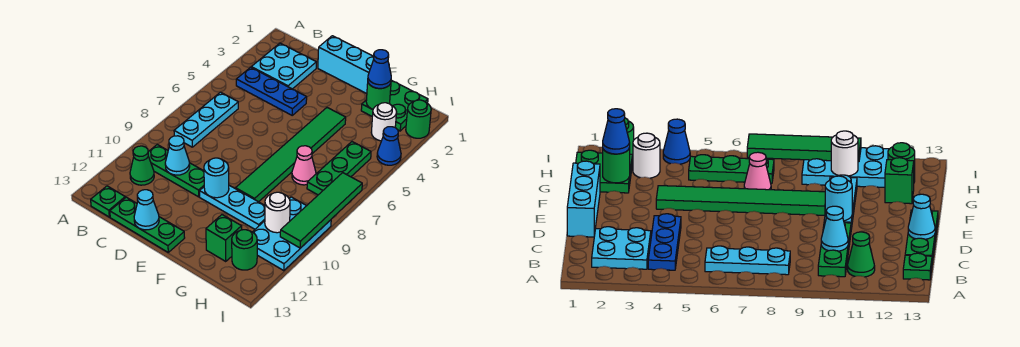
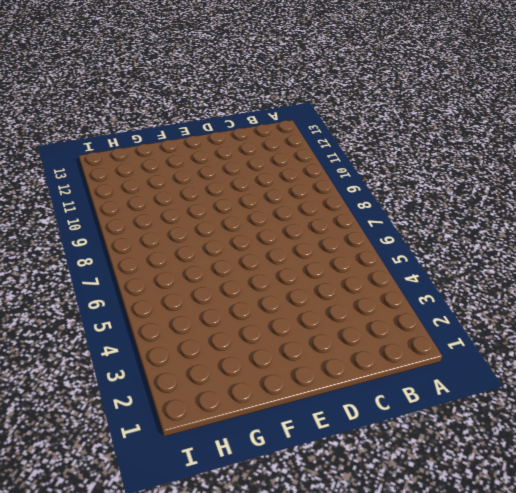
none -> cyan plate B2:C3 level 1
none -> blue plate B4:D4 level 1
none -> cyan plate B6:B8 level 1

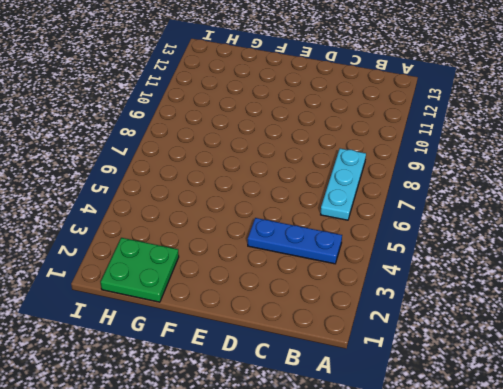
none -> cyan plate B2:C3 level 1
none -> green plate B10:D10 level 1
none -> green cone B11 level 1

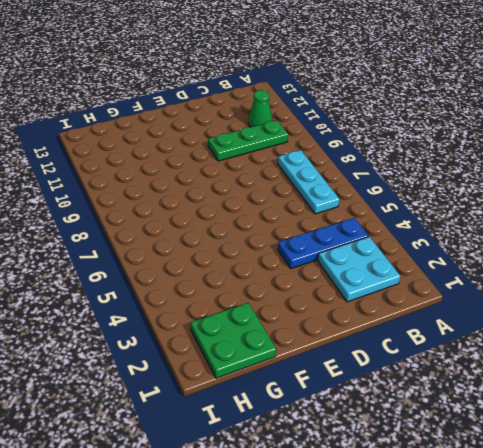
none -> green plate B13 level 1
none -> green plate C13:E13 level 1
none -> cyan brick D1:F1 level 1

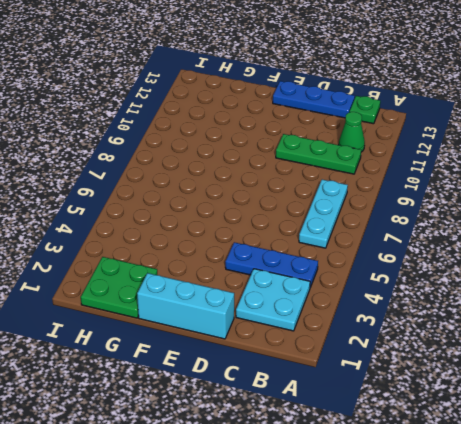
blue plate C13:E13 level 1 -> green plate C13:E13 level 1
none -> cyan plate E10:G10 level 1
none -> green tile F4:F9 level 1
none -> pink cone G7 level 1

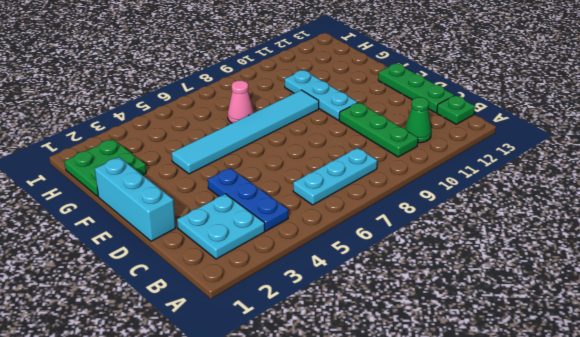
cyan tile F4:F9 level 1 -> green tile F4:F9 level 1
none -> green brick G12 level 1
none -> white round brick H3 level 1
none -> green plate H5:H7 level 1

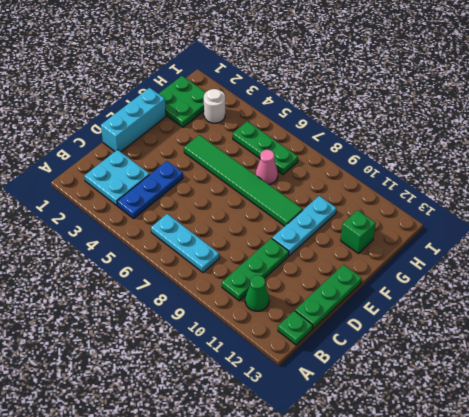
none -> cyan plate H9:I11 level 1
none -> green round brick H12 level 1
none -> green round brick I2 level 1

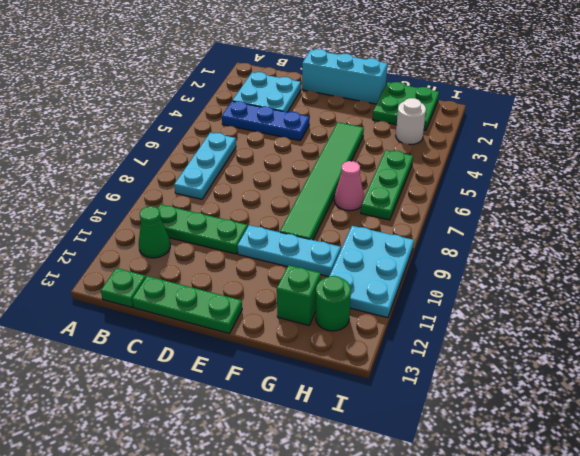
none -> green round brick I2 level 1
none -> blue cone I4 level 1
none -> cyan cone C10 level 2

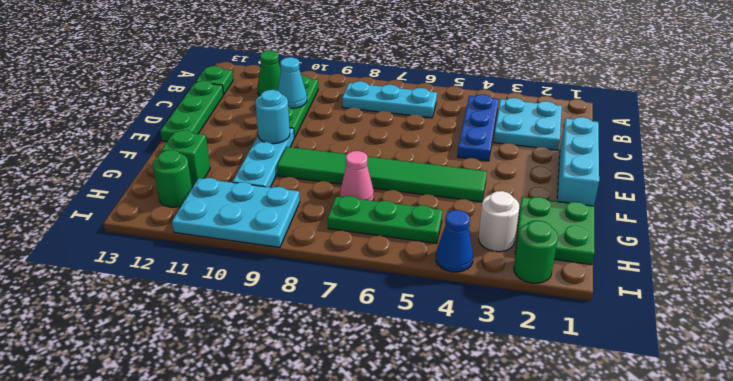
none -> cyan cone D13 level 2
none -> green round brick G2 level 2
none -> white round brick H10 level 2

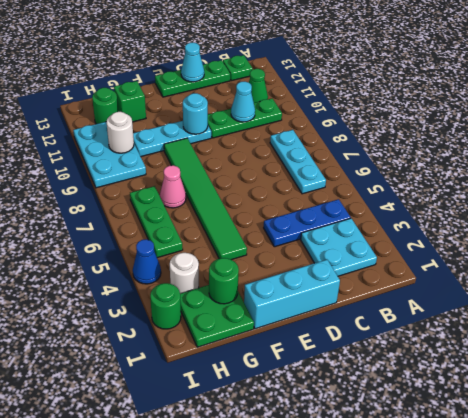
none -> green tile I7:I10 level 2
none -> blue cone G2 level 3

